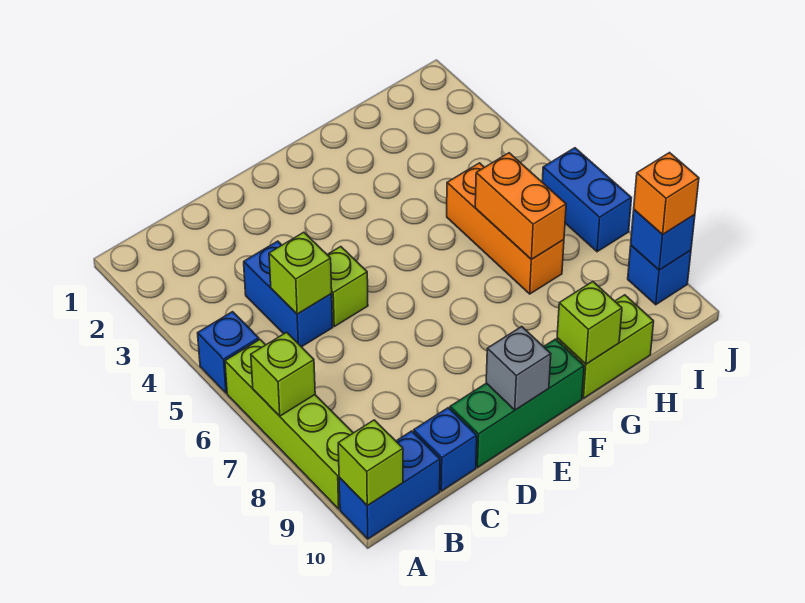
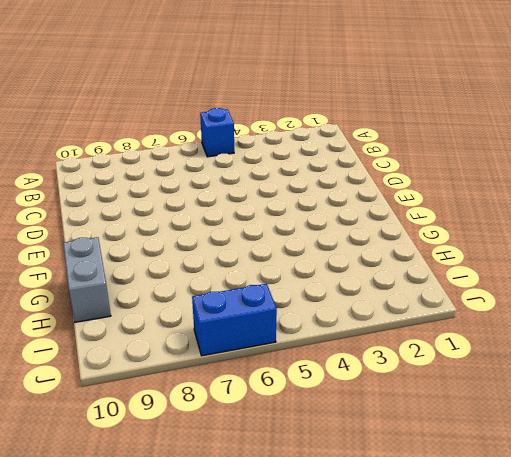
grey brick G10:H10 level 1 -> lime brick G10:H10 level 1
none -> lime brick A6:A9 level 1
none -> blue brick A10:B10 level 1
none -> blue brick C4:C5 level 1

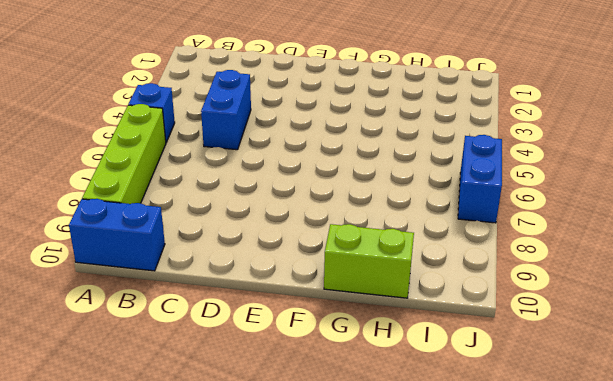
none -> blue brick C10 level 1
none -> lime brick D5 level 1
none -> green brick D10:F10 level 1

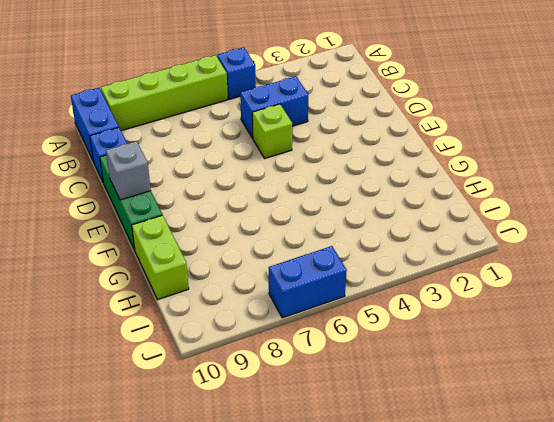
none -> orange brick H5:H7 level 1
none -> blue brick J9 level 1
none -> lime brick A7 level 2

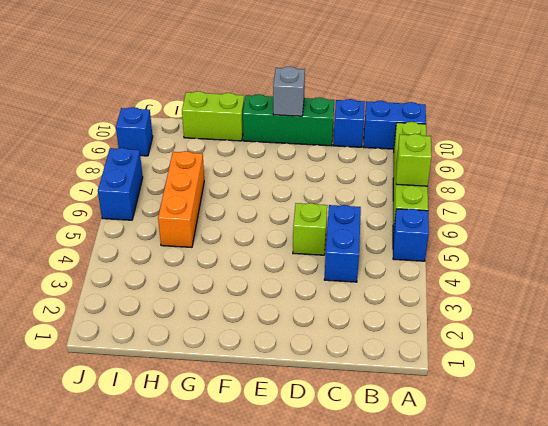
none -> lime brick A10 level 2
none -> lime brick C5 level 2
none -> lime brick G10 level 2

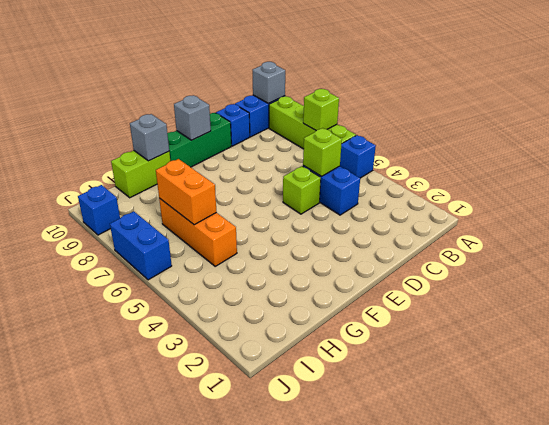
grey brick A10 level 2 -> lime brick A10 level 2
grey brick G10 level 2 -> lime brick G10 level 2
none -> blue brick J9 level 2
none -> orange brick J9 level 3

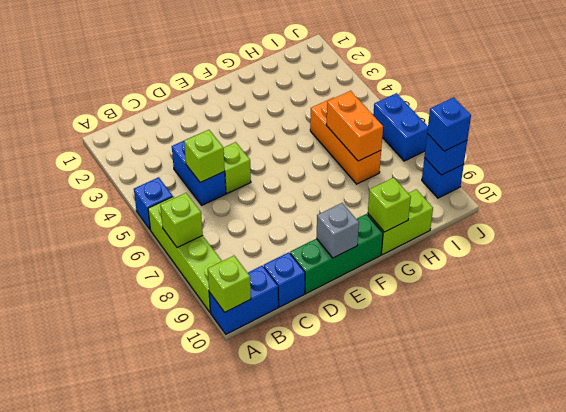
blue brick J9 level 3 -> orange brick J9 level 3

